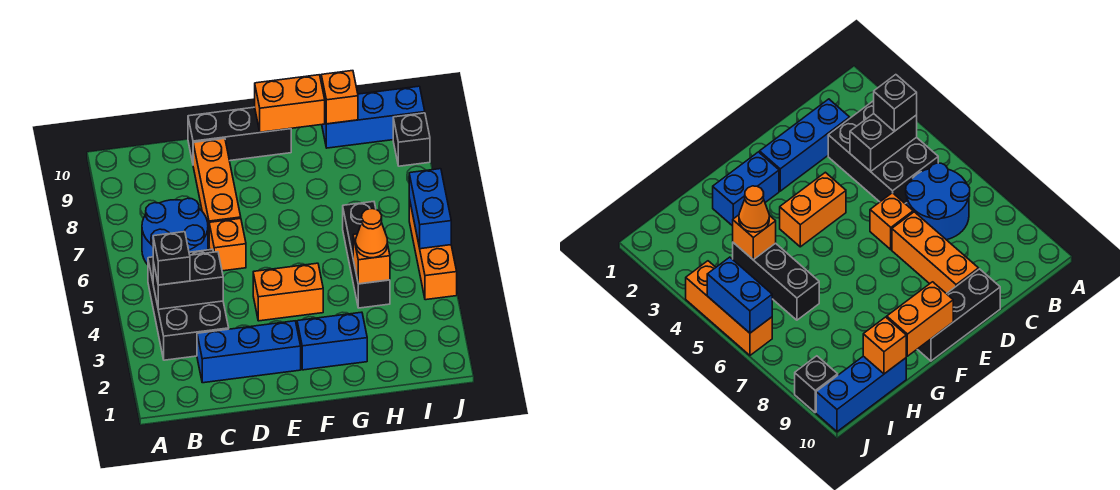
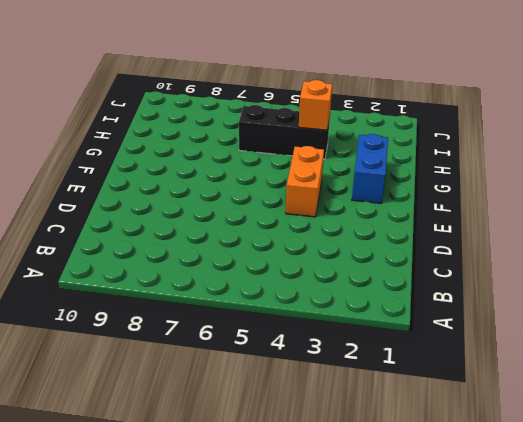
none -> black brick B3:C5 level 1
none -> blue round brick B6:C7 level 1
none -> blue brick C2:E2 level 1

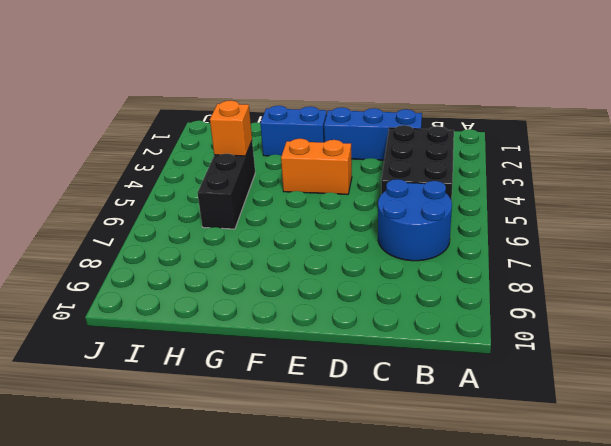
none -> orange brick D6 level 1
none -> orange brick D7:D9 level 1
none -> black brick D10:F10 level 1

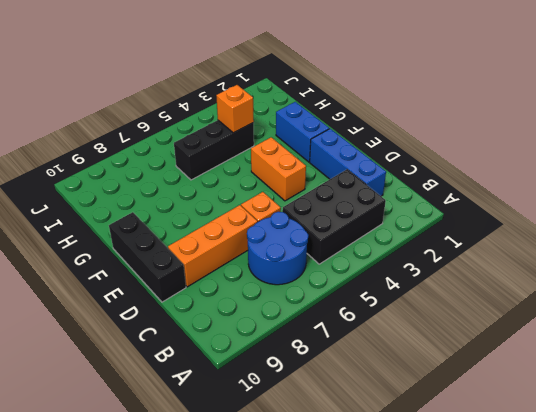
none -> blue brick H10:J10 level 1
none -> orange brick J4:J6 level 1
none -> black brick J9 level 1

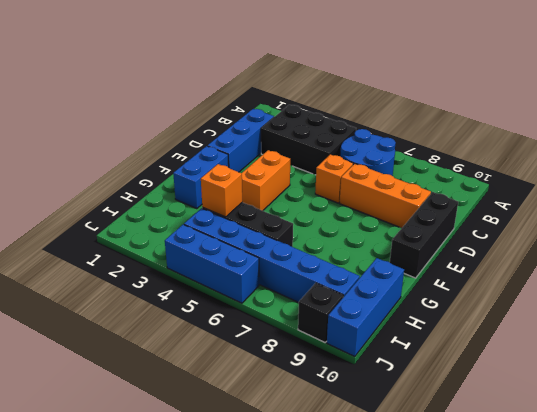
blue brick I4:I9 level 1 -> none
blue brick J4:J6 level 1 -> orange brick J4:J6 level 1
none -> black brick B4:C4 level 2
none -> orange brick F10:G10 level 2
none -> orange brick H10 level 2

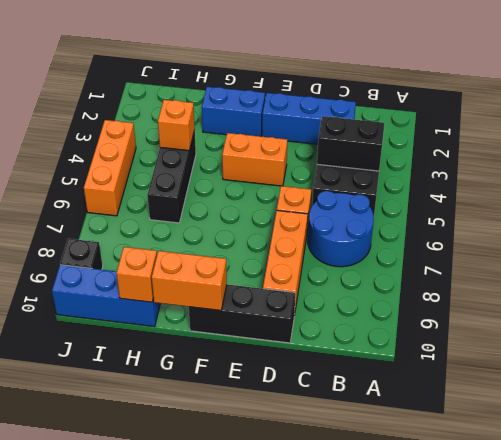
none -> blue brick J5:J6 level 2
none -> black brick B4 level 3
none -> orange cone H4 level 3

